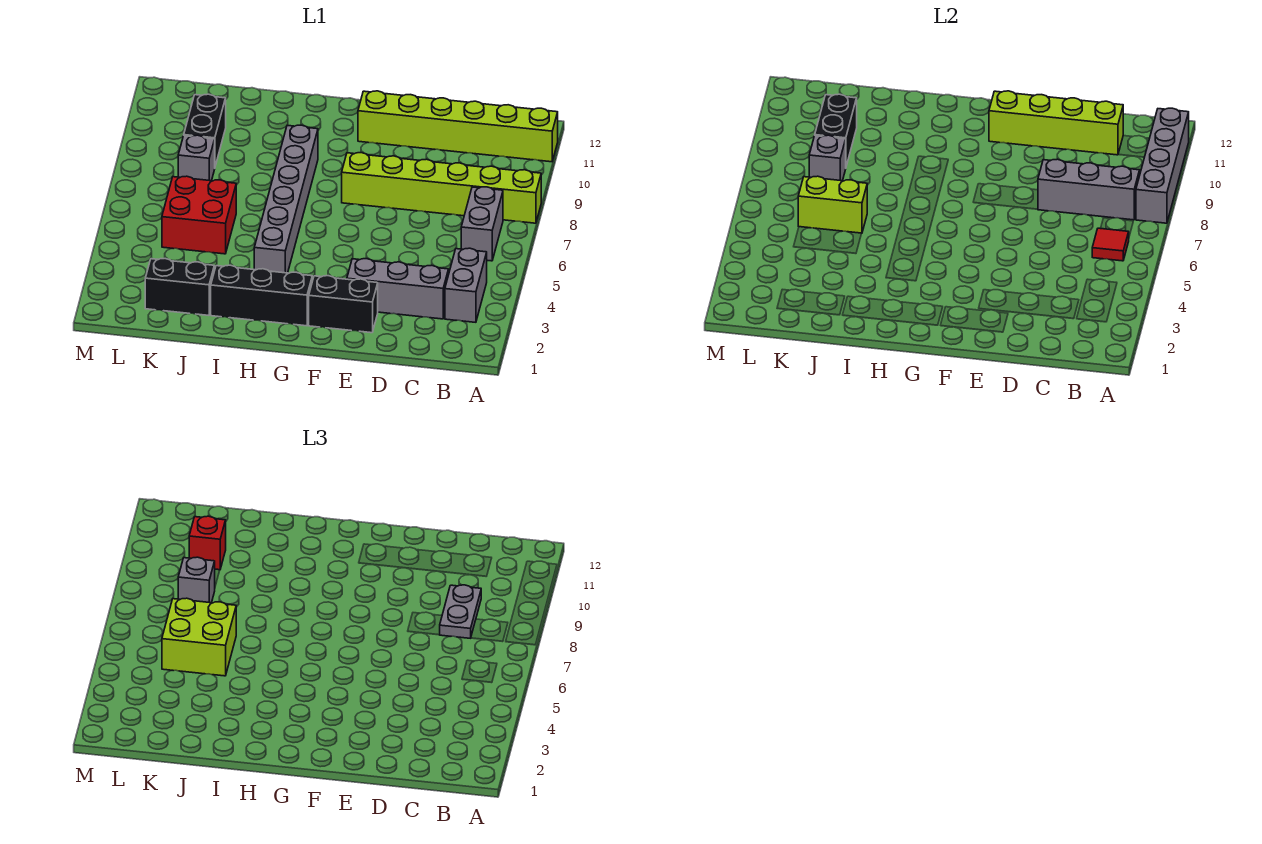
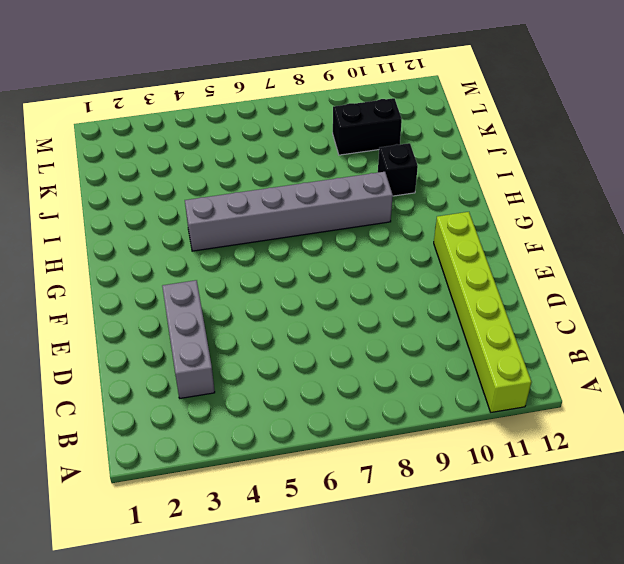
black brick I10 level 1 -> none
none -> lime brick A8:F8 level 1
none -> grey brick B3:B4 level 1
none -> grey brick B6:B7 level 1

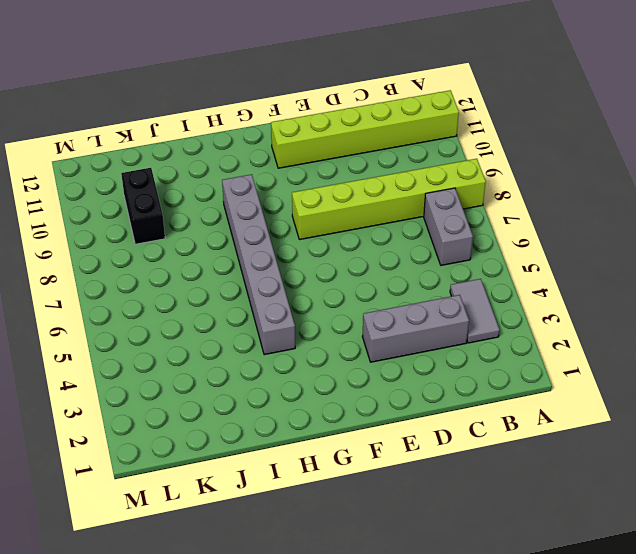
grey tile B3:B4 level 1 -> grey brick B3:B4 level 1
none -> black brick E2:F2 level 1
none -> black brick G2:I2 level 1
none -> black brick J2:K2 level 1

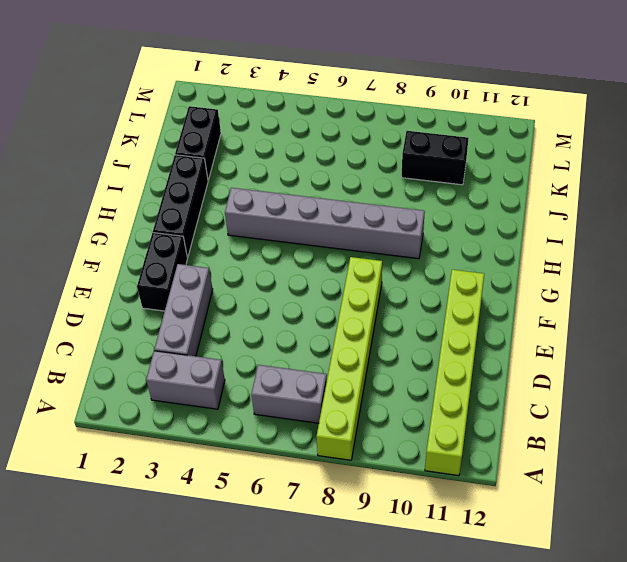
none -> red brick J5:K6 level 1
none -> grey brick K8 level 1
none -> grey brick A8:A11 level 2

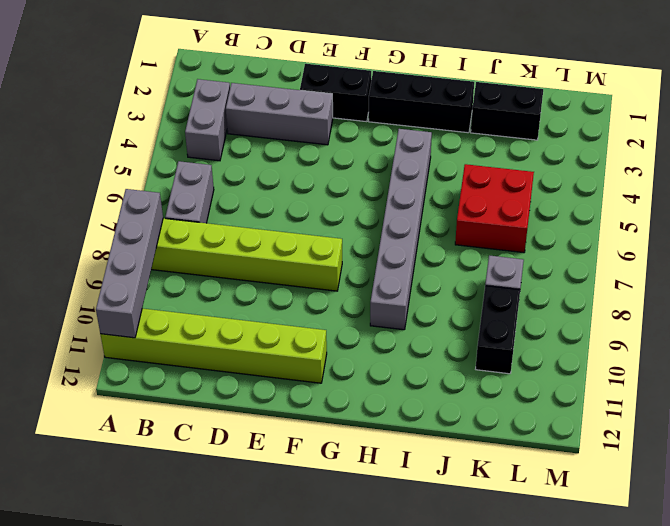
none -> red tile B6 level 2
none -> grey brick B8:D8 level 2
none -> lime brick C11:F11 level 2

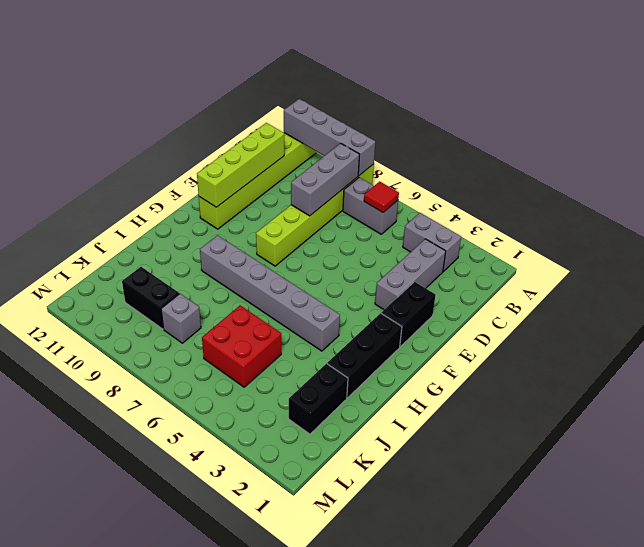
none -> lime brick J6:K6 level 2
none -> grey brick K8 level 2
none -> black brick K9:K10 level 2

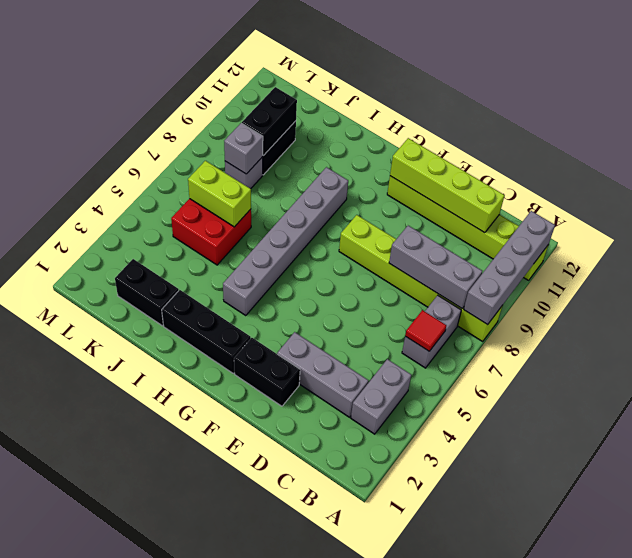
none -> grey plate C8:C9 level 3
none -> lime brick J5:K6 level 3
none -> grey brick K8 level 3

